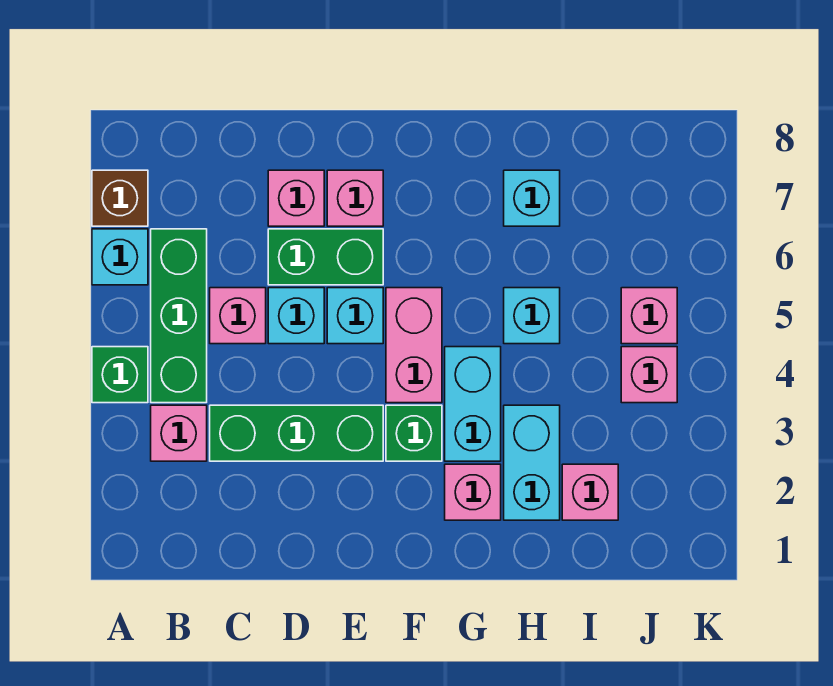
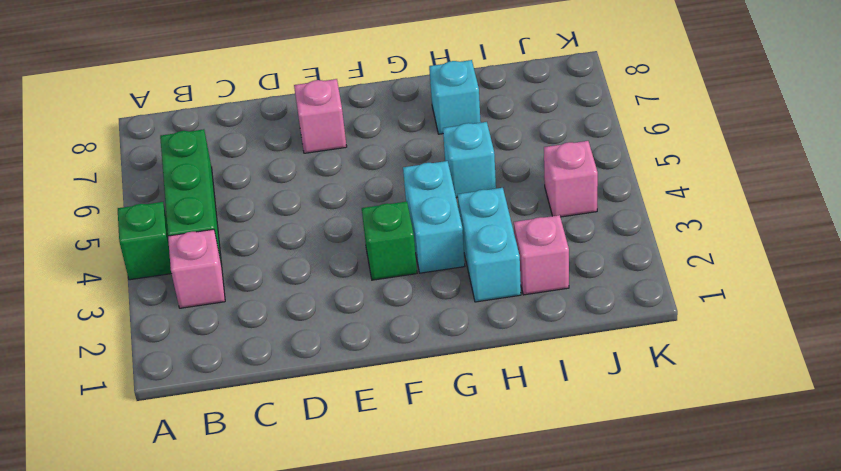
none -> cyan brick A6 level 1
none -> brown brick A7 level 1
none -> green brick C3:E3 level 1

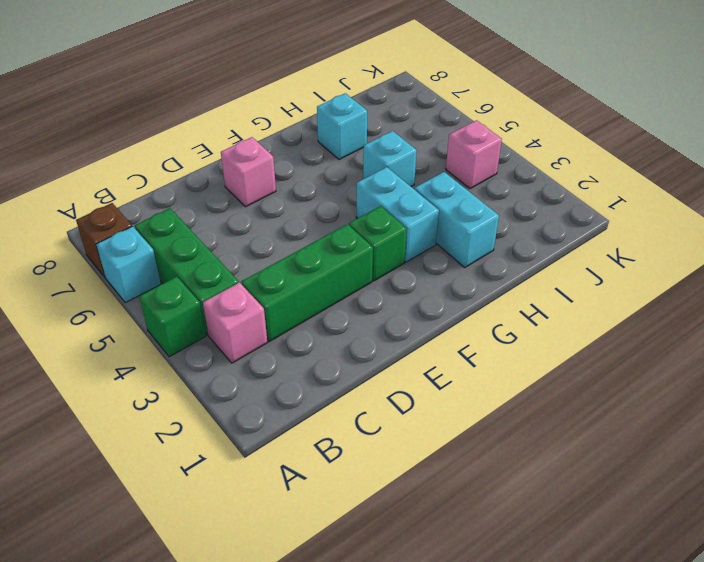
none -> pink brick C5 level 1
none -> cyan brick D5 level 1
none -> green brick D6:E6 level 1

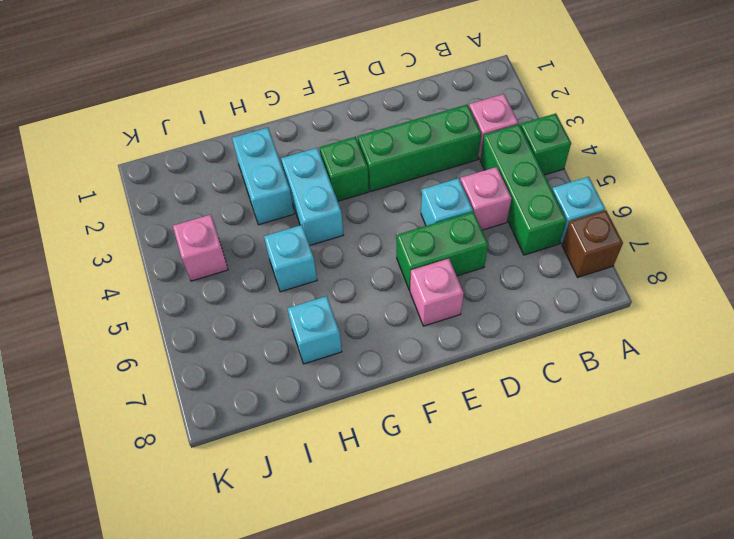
none -> pink brick D7 level 1
none -> cyan brick E5 level 1
none -> pink brick F4:F5 level 1

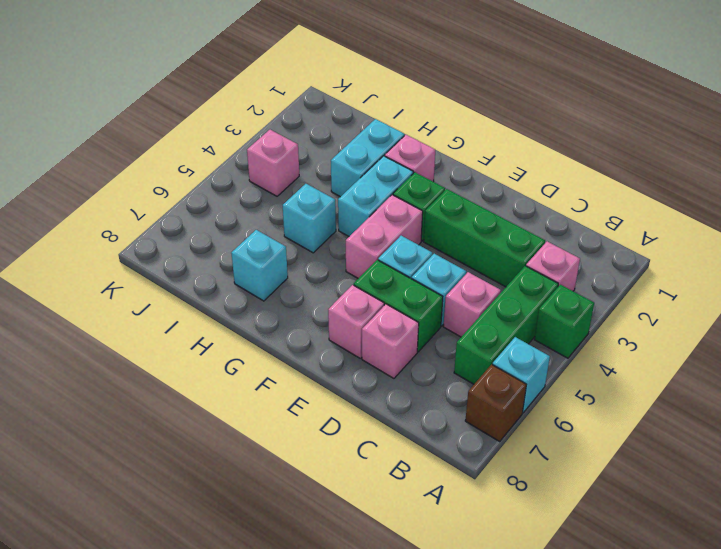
none -> pink brick I2 level 1
none -> pink brick J5 level 1

